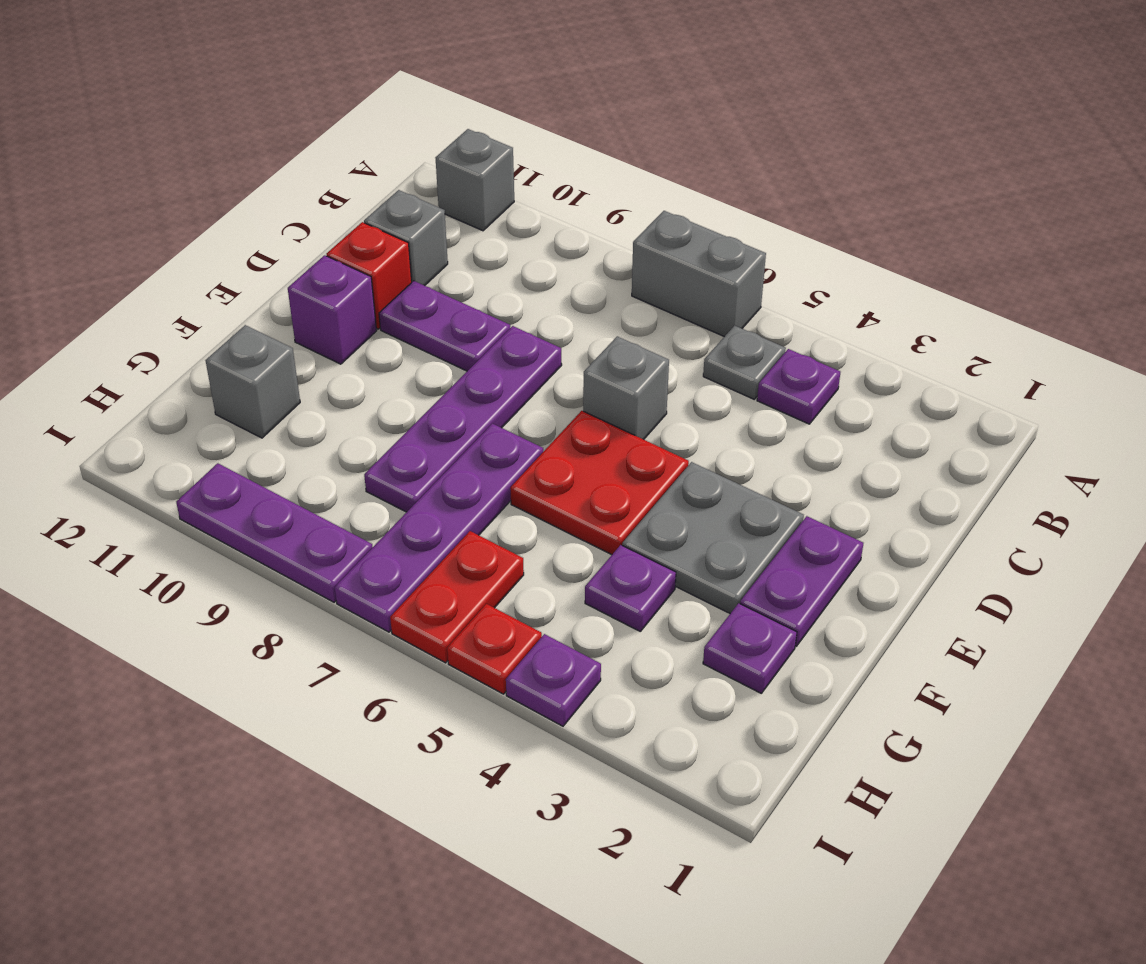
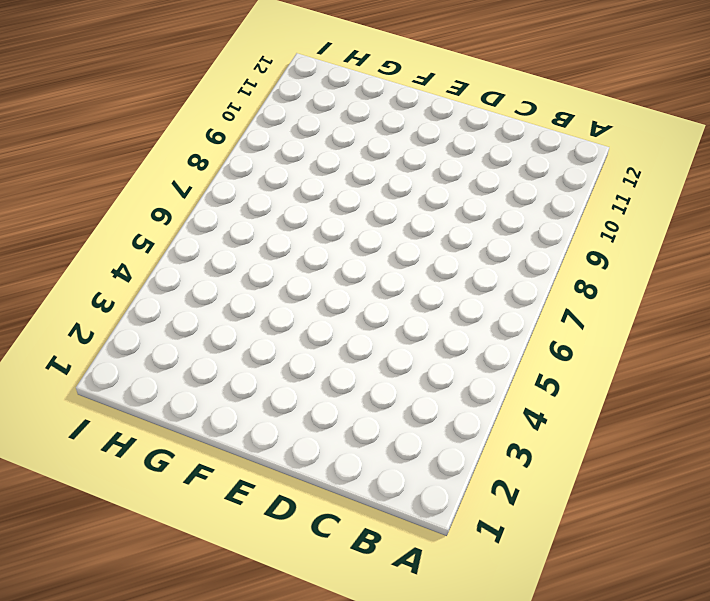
none -> grey brick A6:A7 level 1
none -> grey brick A11 level 1
none -> purple plate B4 level 1

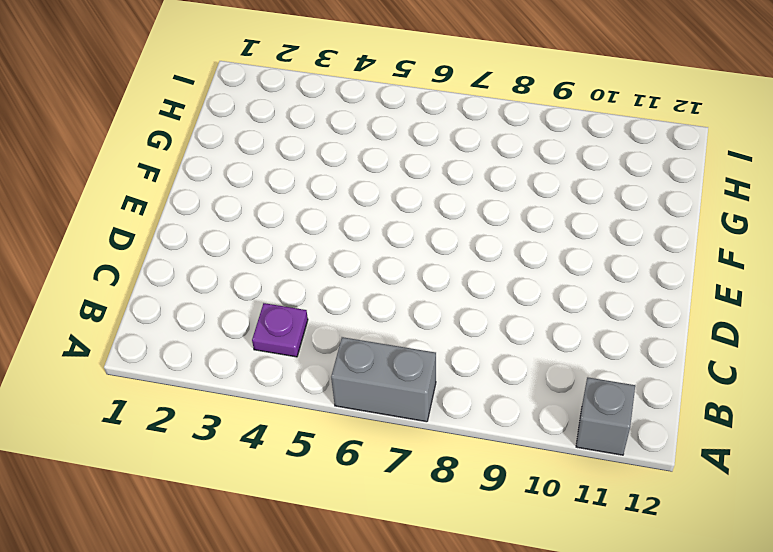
none -> grey plate B5 level 1
none -> grey brick C11 level 1
none -> grey brick D6 level 1

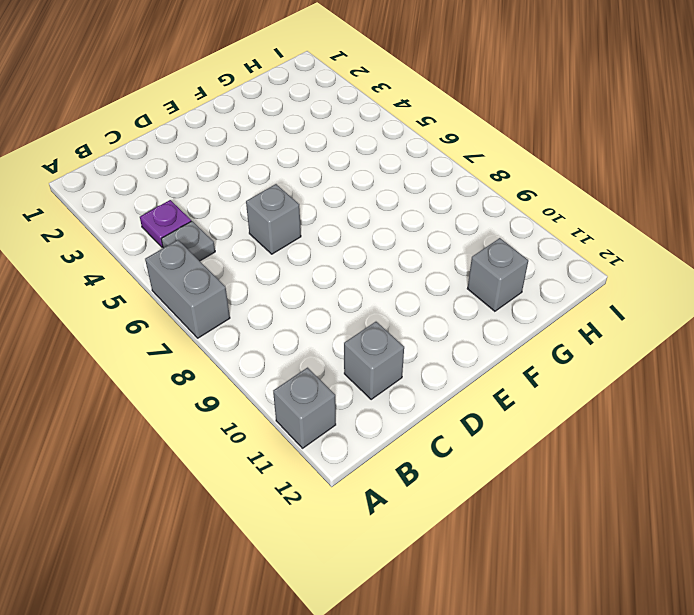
none -> purple plate D8:G8 level 1
none -> purple plate D9:D10 level 1
none -> red brick D11 level 1

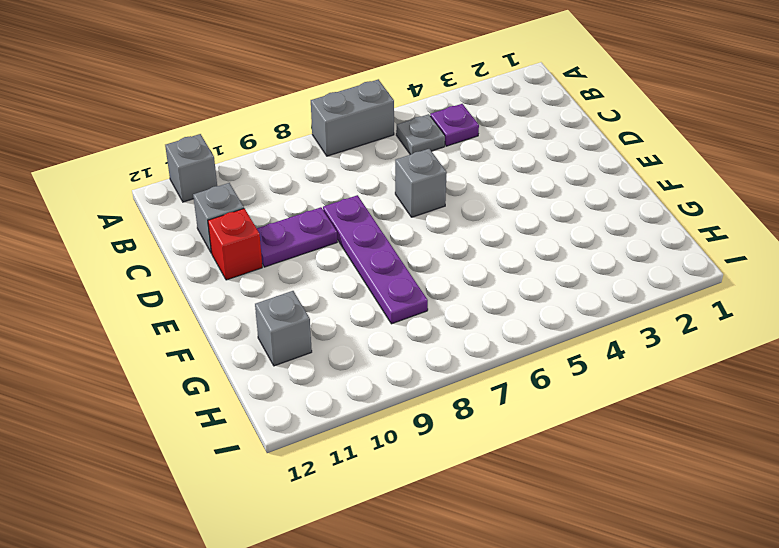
none -> purple plate E2:F2 level 1
none -> grey plate E3:F4 level 1
none -> red plate E5:F6 level 1

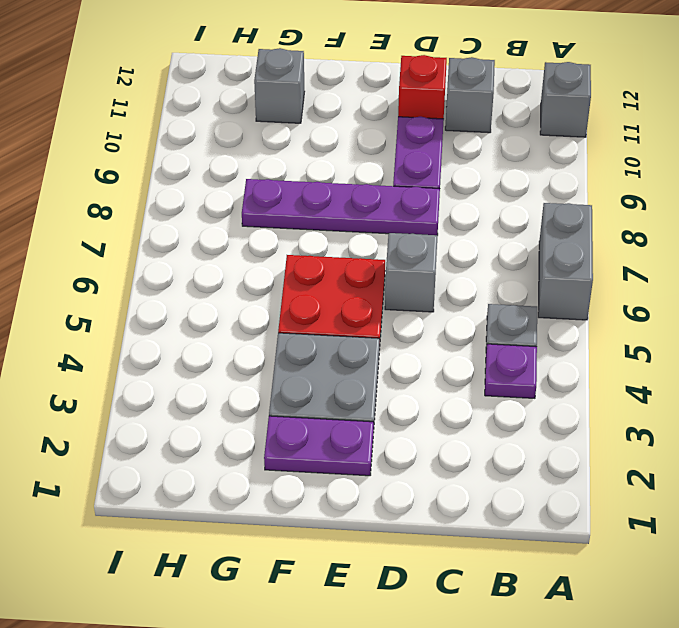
none -> purple brick E11 level 1
none -> purple plate F7:I7 level 1
none -> purple plate G2 level 1

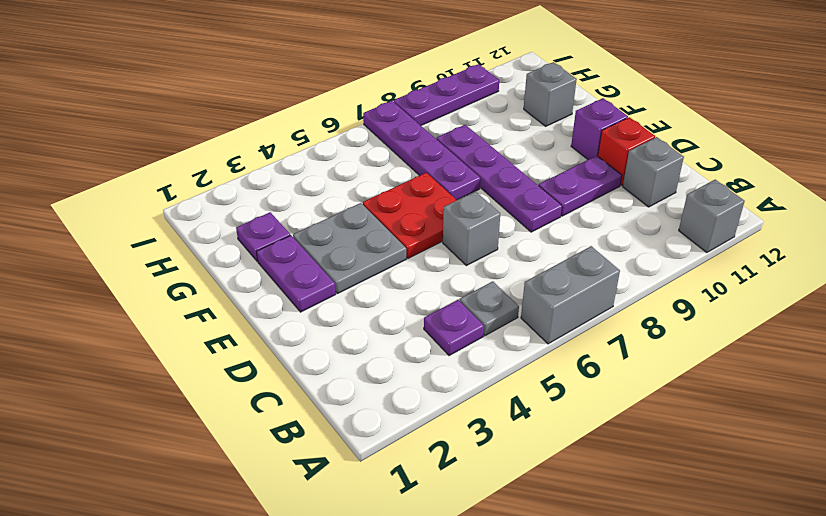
none -> purple plate G4 level 1
none -> red plate H6:I6 level 1
none -> purple plate I4 level 1

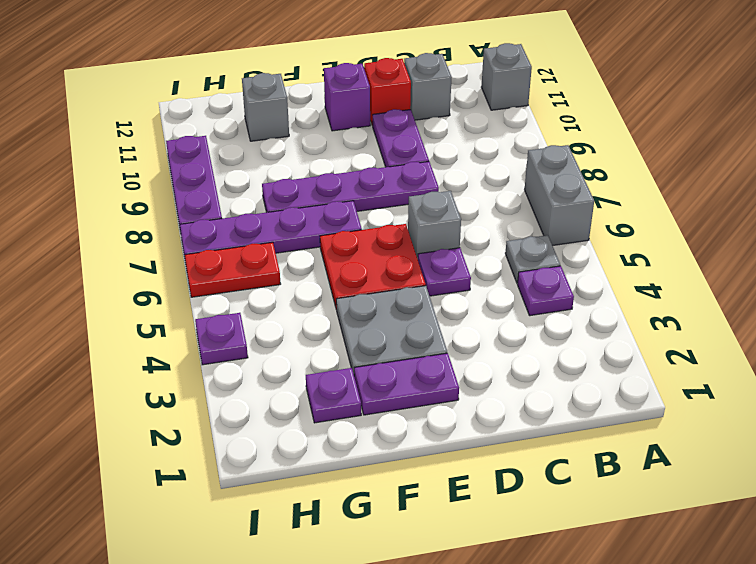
purple plate D5 level 1 -> purple plate G4 level 1
none -> red plate I5 level 1

